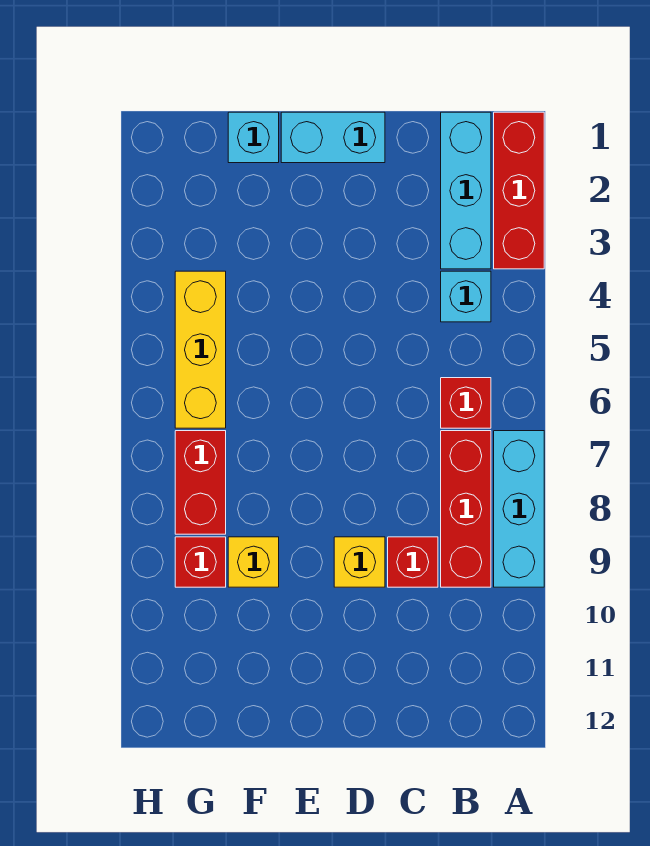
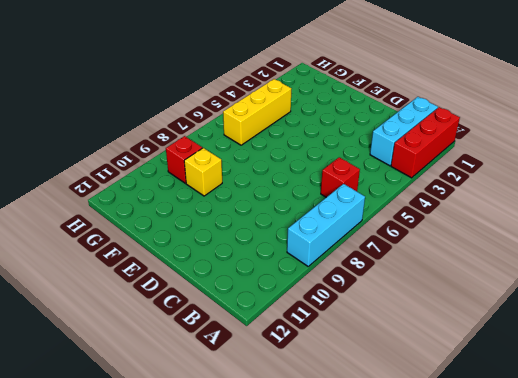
none -> cyan brick B4 level 1
none -> red brick B7:B9 level 1
none -> red brick C9 level 1

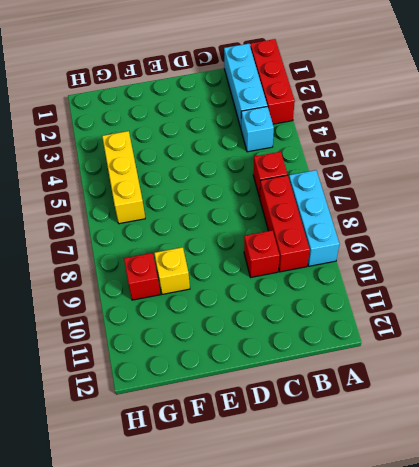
none -> cyan brick D1:E1 level 1
none -> yellow brick D9 level 1
none -> cyan brick F1 level 1

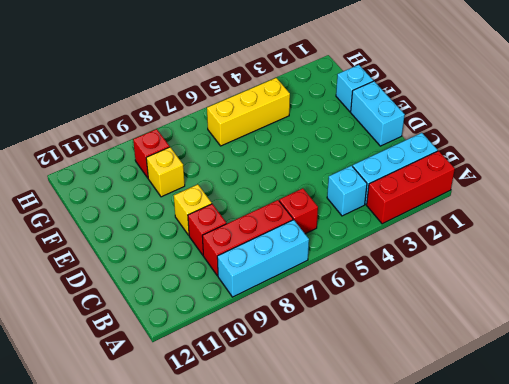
none -> red brick G7:G8 level 1

